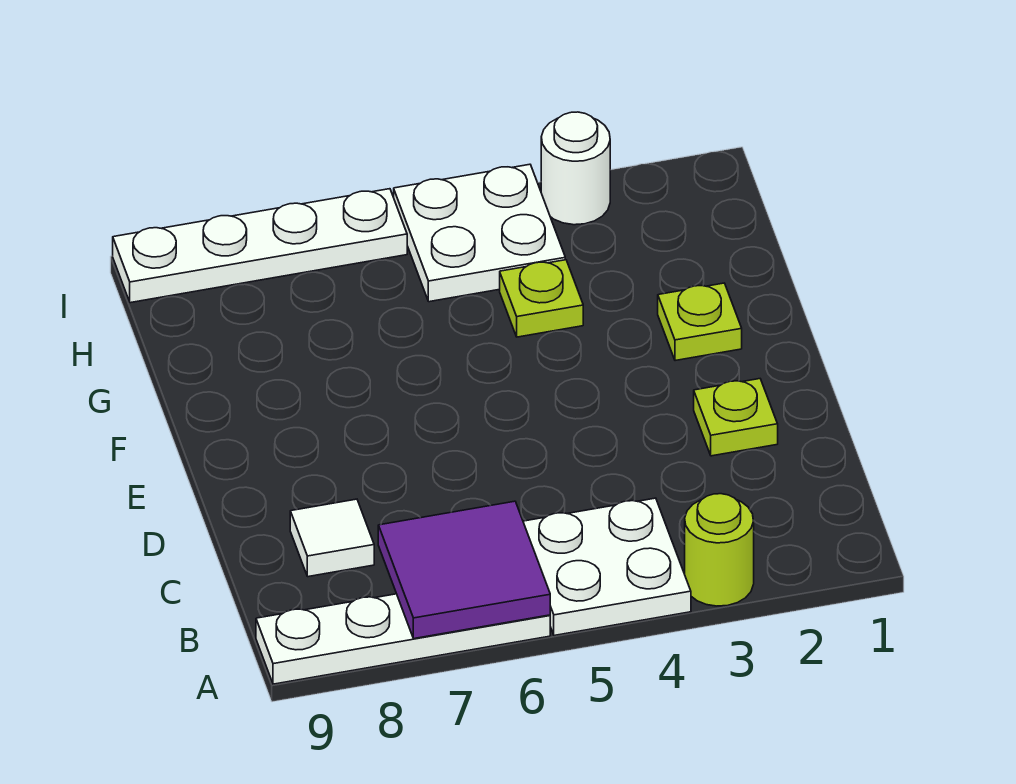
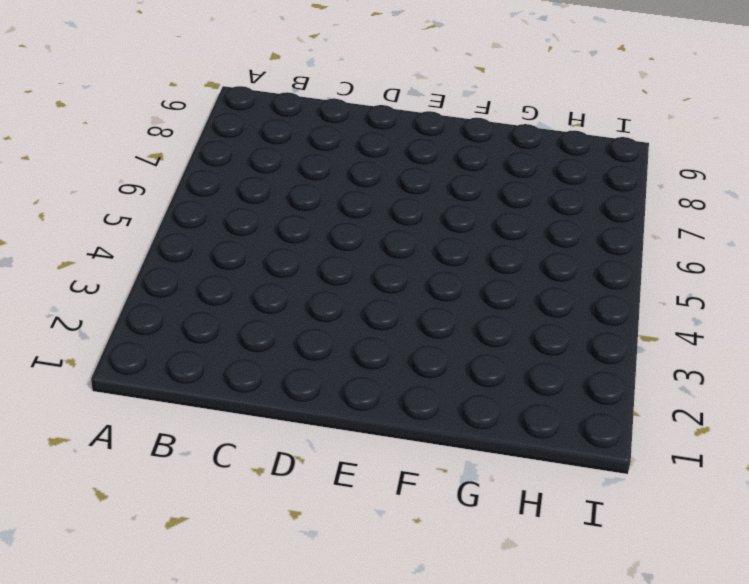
none -> lime round brick A3 level 1
none -> white plate A4:B5 level 1

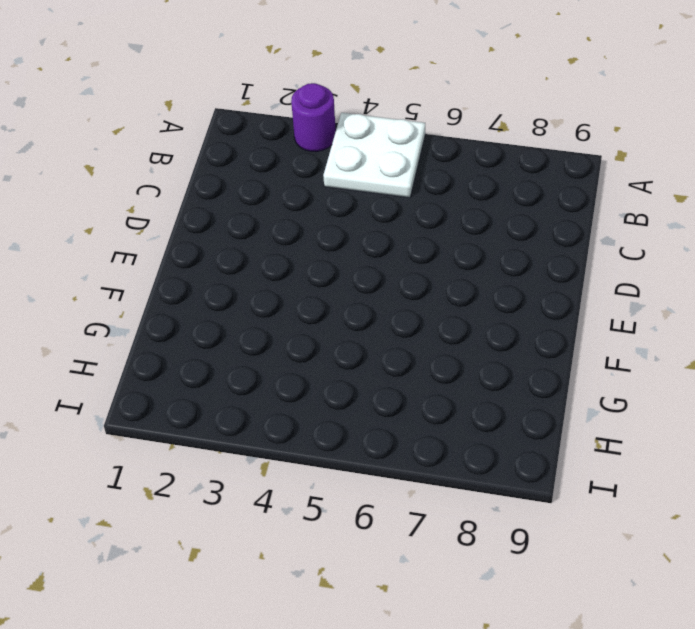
purple round brick A3 level 1 -> lime round brick A3 level 1
none -> white plate A6:A9 level 1
none -> white tile C8 level 1

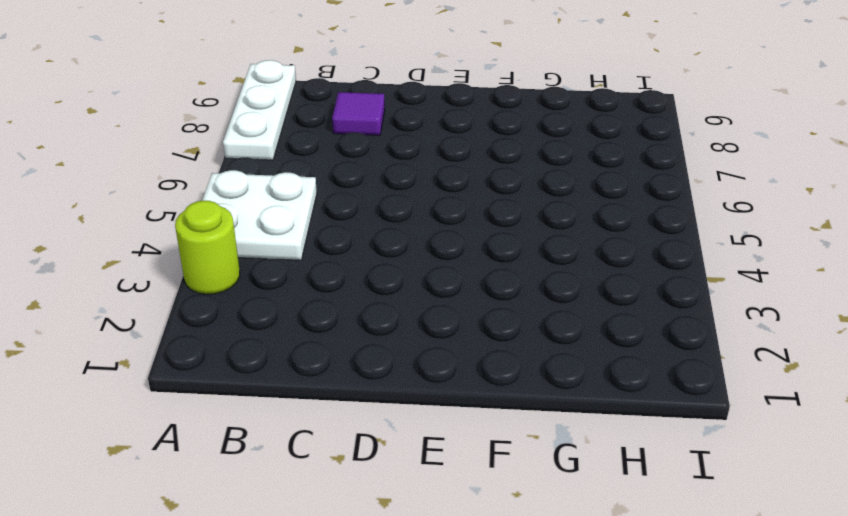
white plate A7:A9 level 1 -> white plate A6:A9 level 1
purple tile C8 level 1 -> white tile C8 level 1
none -> lime plate D2 level 1
none -> lime plate F2 level 1

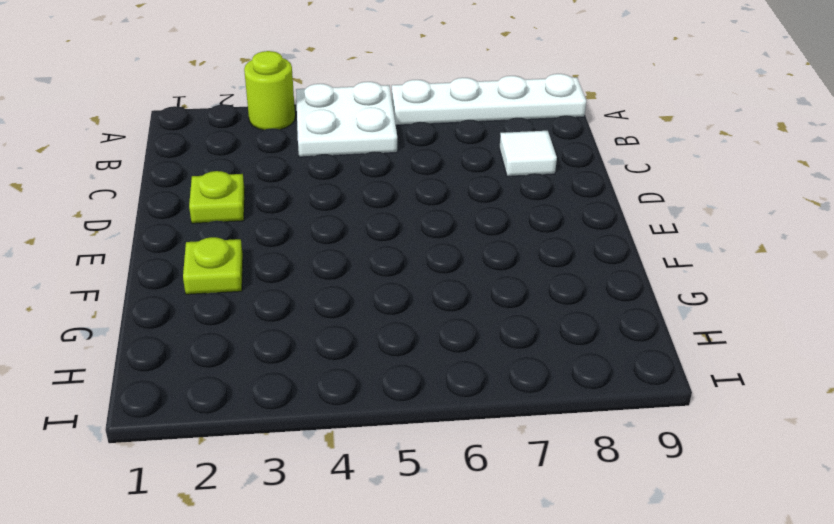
none -> lime plate G4 level 1
none -> white plate H4:I5 level 1

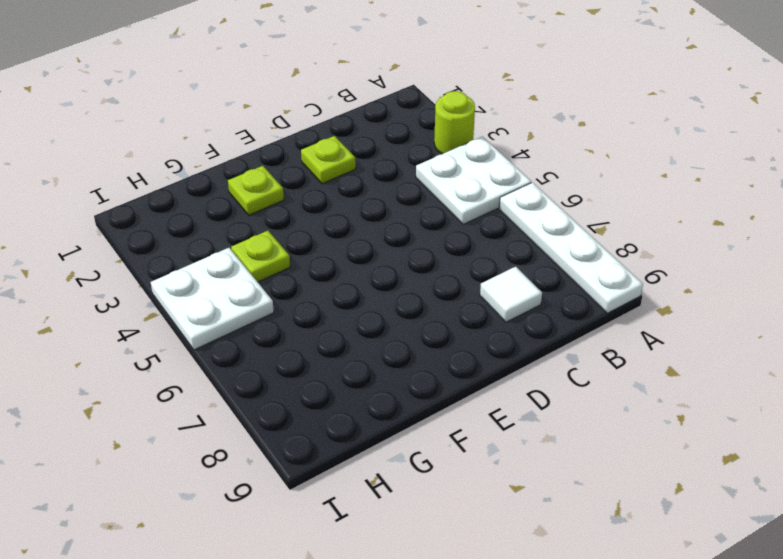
none -> white round brick I3 level 1
none -> white plate I6:I9 level 1

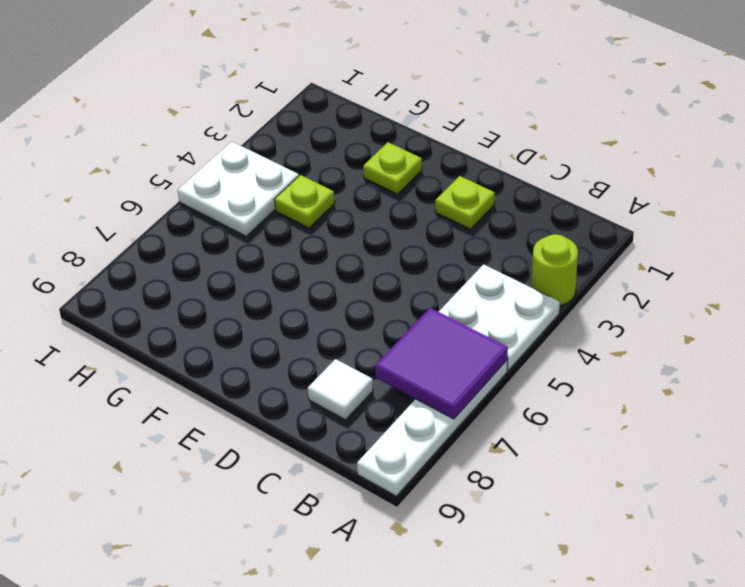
none -> white round brick I3 level 1
none -> white plate I6:I9 level 1

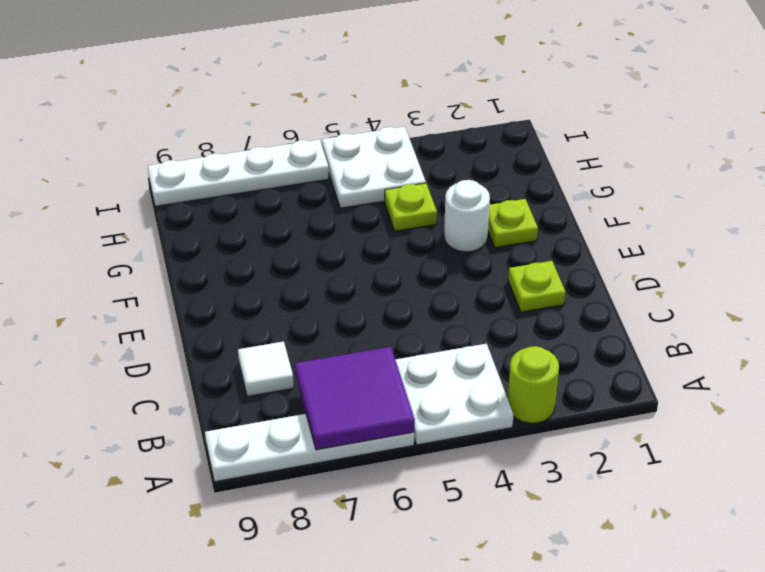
white round brick F3 level 1 -> white round brick I3 level 1

